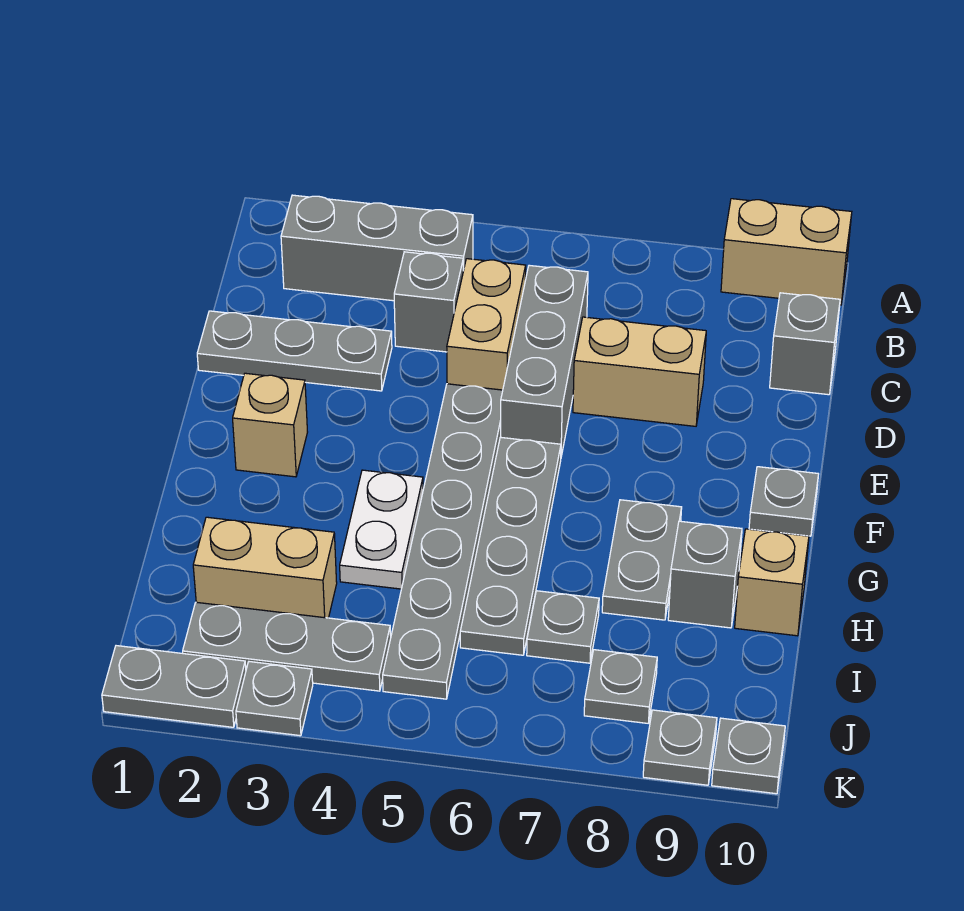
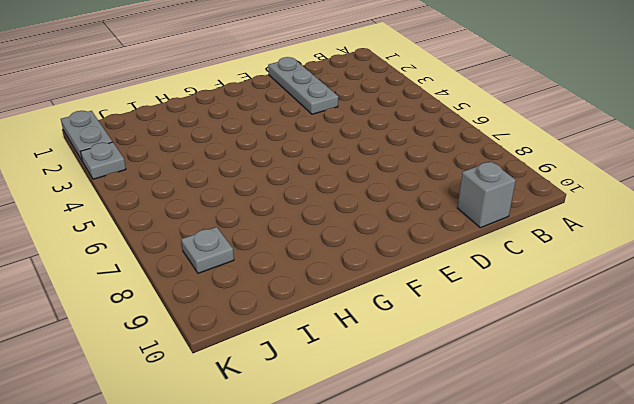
none -> tan brick A9:A10 level 1
none -> grey brick B2:B4 level 1
none -> grey brick C4 level 1

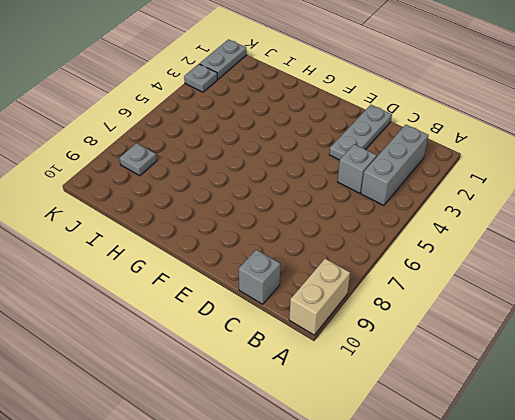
none -> tan brick C5:D5 level 1
none -> grey brick C6:E6 level 1
none -> tan brick D7:D8 level 1

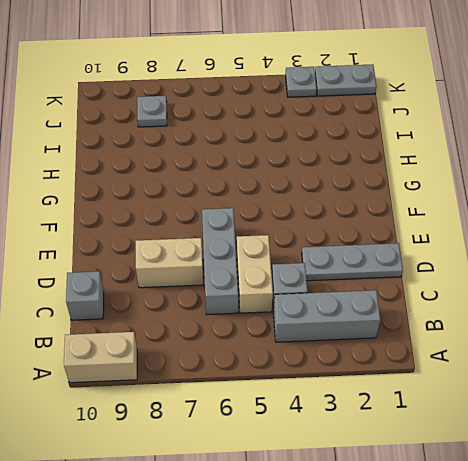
none -> grey plate E5:J5 level 1
none -> tan brick F2 level 1
none -> grey plate F6:I6 level 1

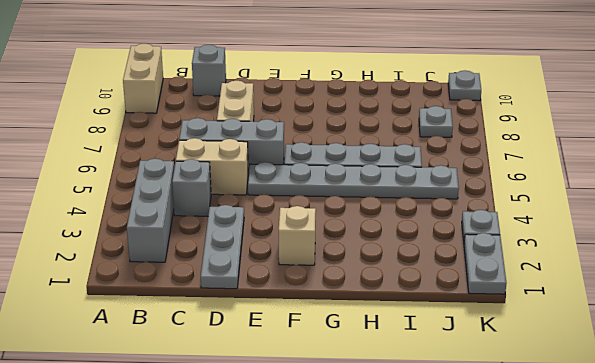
none -> grey plate F10 level 1
none -> white plate G4:H4 level 1
none -> grey plate G8:H8 level 1

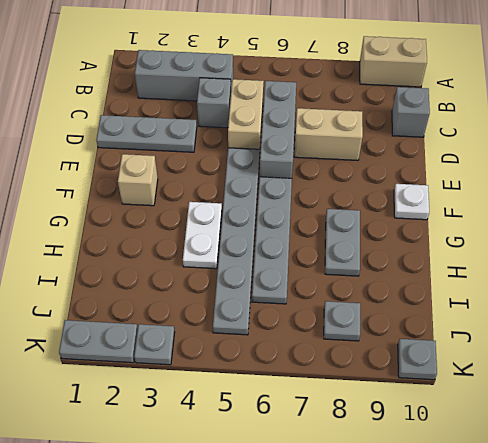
white plate F10 level 1 -> grey plate F10 level 1
none -> grey brick H9 level 1
none -> tan brick H10 level 1
none -> tan brick I2:I3 level 1

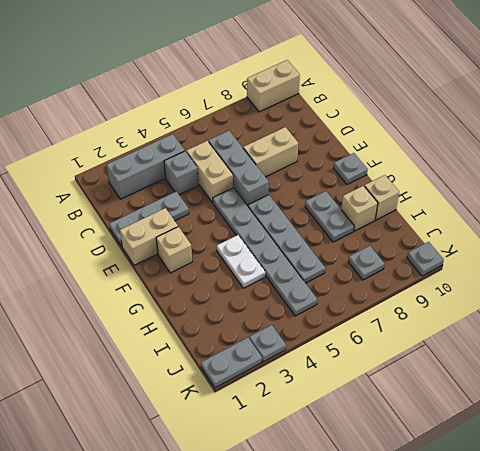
tan brick E1:E2 level 1 -> tan brick I2:I3 level 1
tan brick H9 level 1 -> grey brick H9 level 1
none -> grey brick C10 level 1
none -> grey plate I7 level 1
none -> grey plate J2:J4 level 1

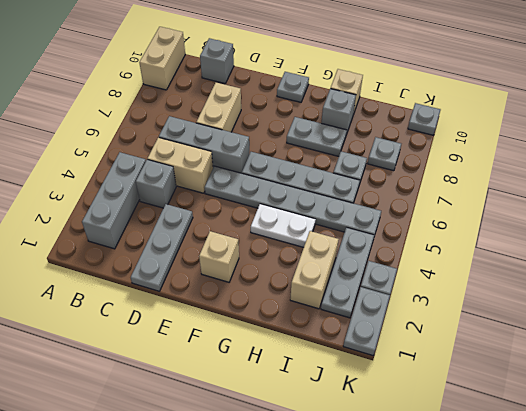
none -> grey plate K9 level 1

